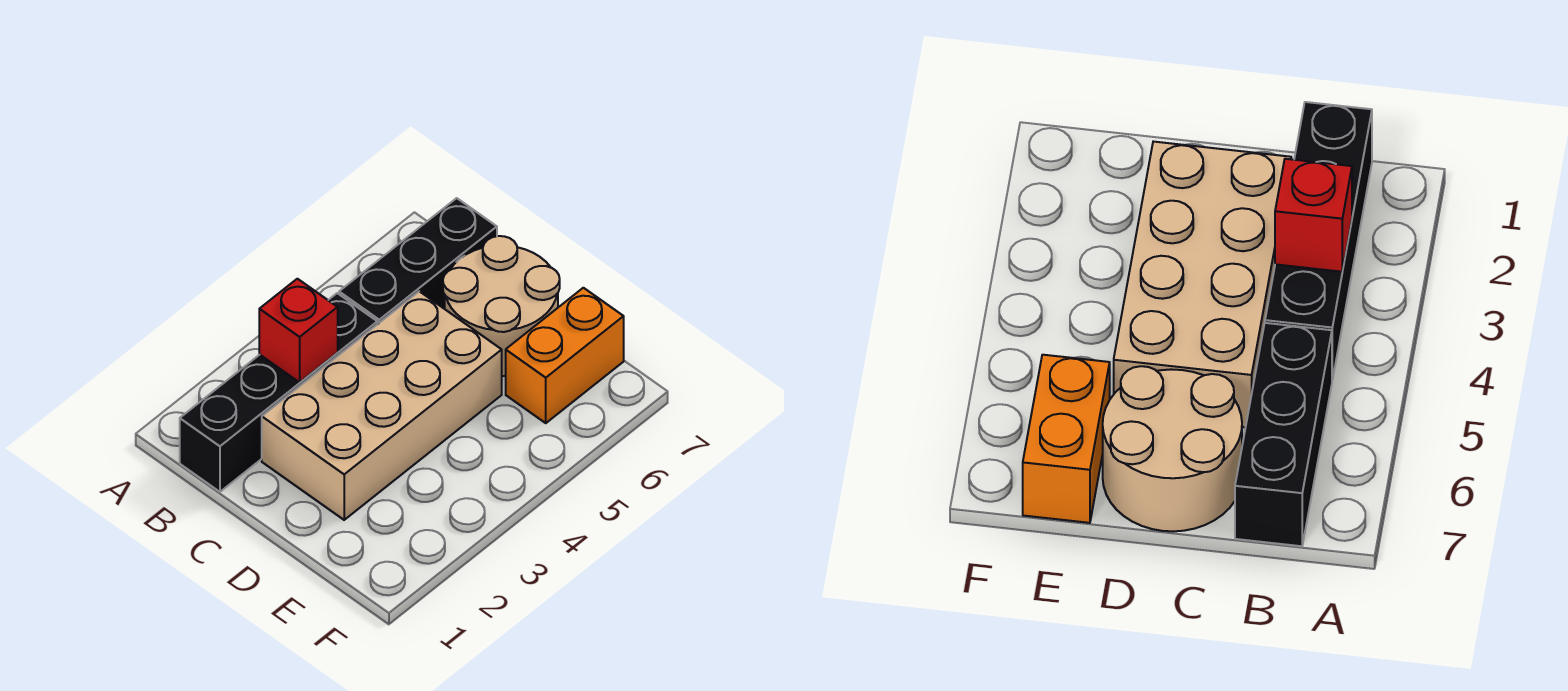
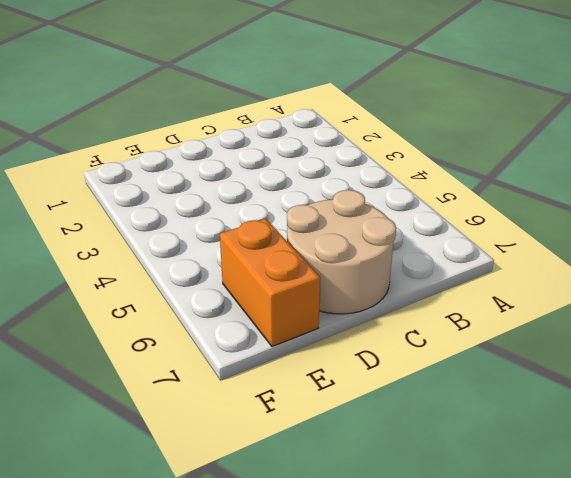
none -> black brick B1:B4 level 1
none -> black brick B5:B7 level 1

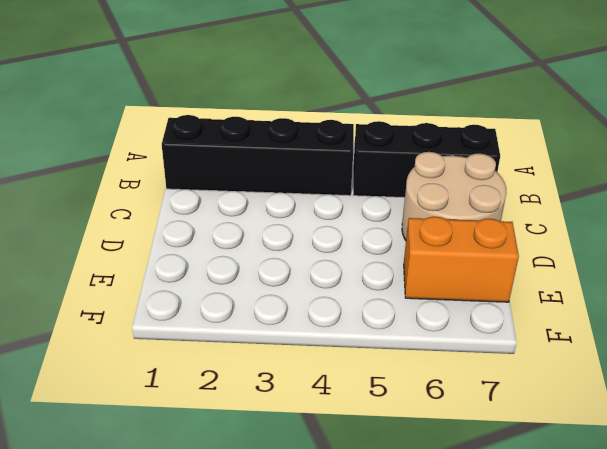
none -> tan brick C2:D5 level 1
none -> red brick B3 level 2

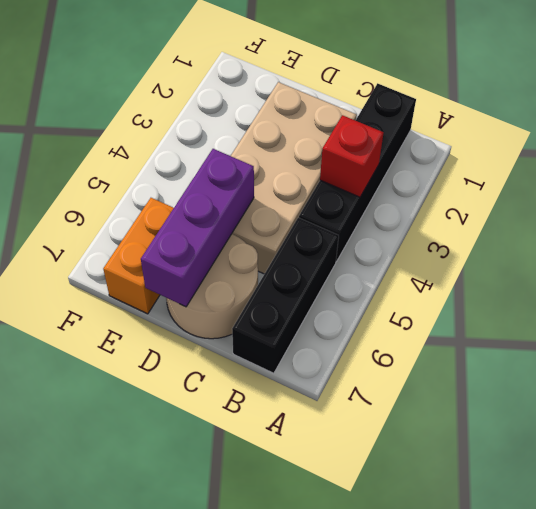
purple brick D5:D7 level 2 -> none

